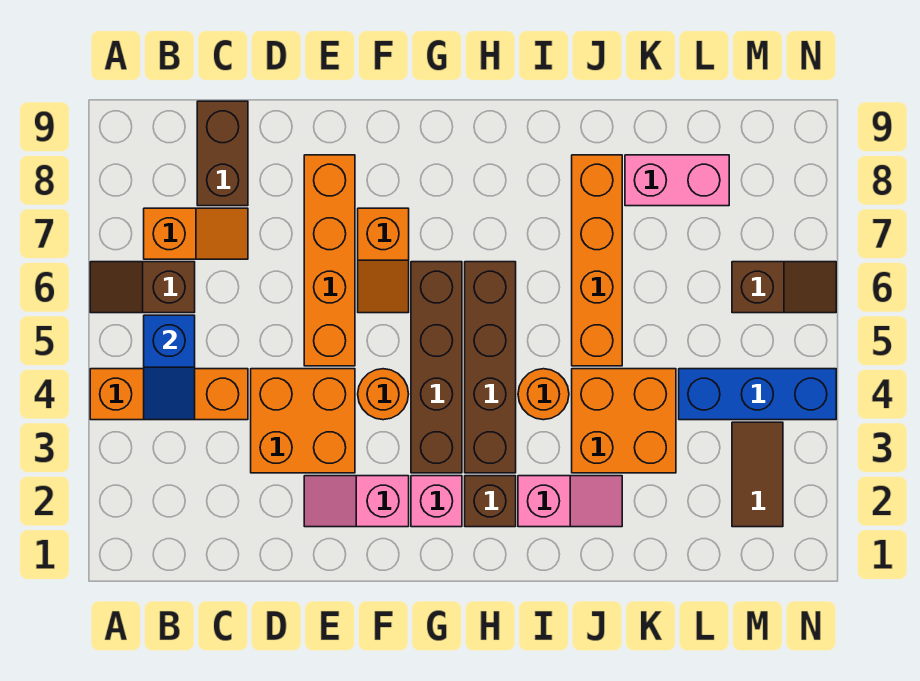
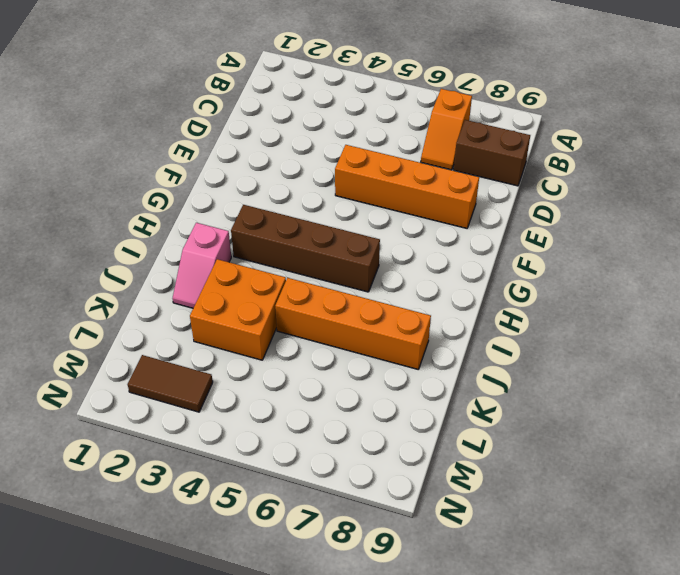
none -> orange brick A4:C4 level 1
none -> brown slope A6:B6 level 1 top B
none -> orange brick D3:E4 level 1

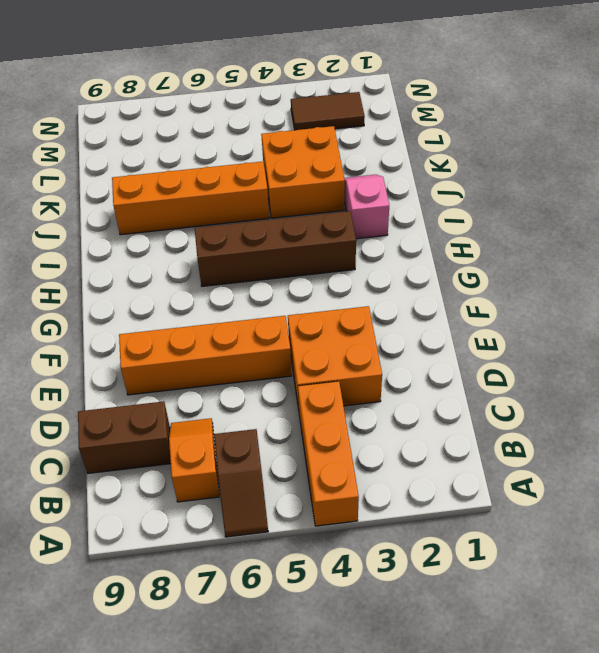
none -> pink slope E2:F2 level 1 top F
none -> orange round brick F4 level 1
none -> orange slope F6:F7 level 1 top 7

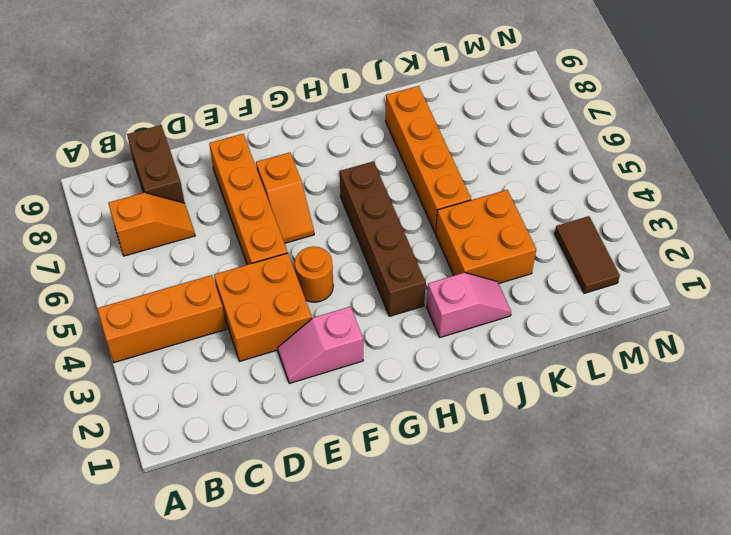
none -> brown slope A6:B6 level 1 top B
none -> pink brick G2 level 1
none -> brown brick G3:G6 level 1

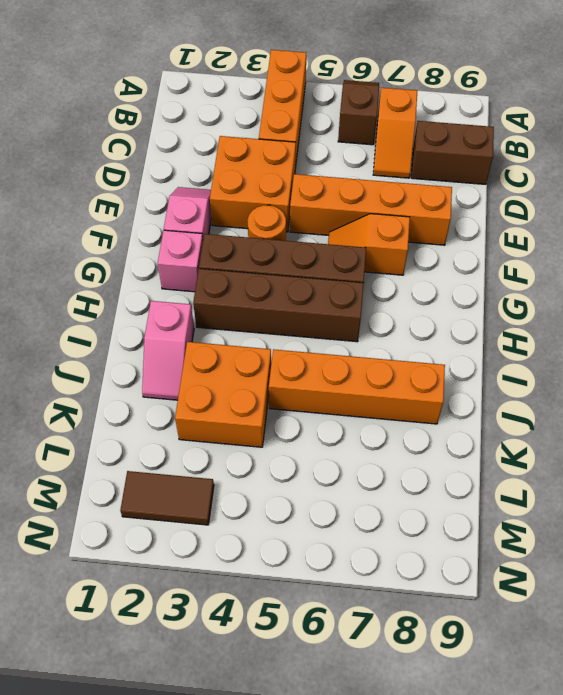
none -> brown brick H2 level 1
none -> orange round brick I4 level 1
none -> pink brick K8:L8 level 1

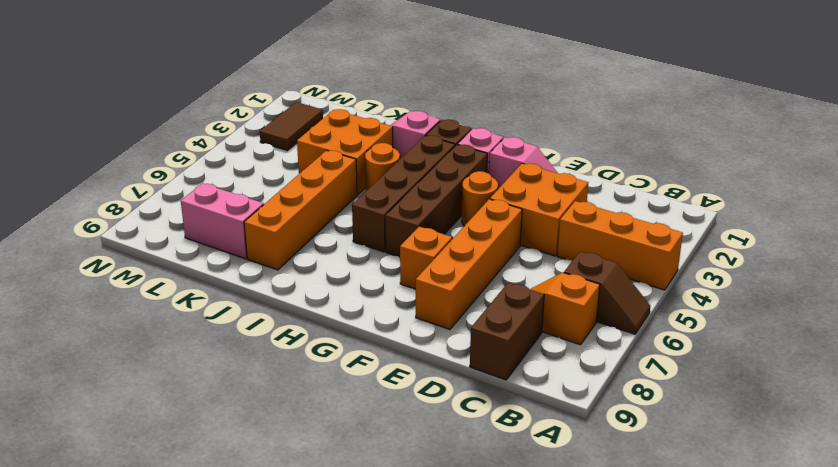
none -> blue brick L4:N4 level 1
none -> brown slope M6:N6 level 1 top M
none -> blue slope B4:B5 level 2 top 5

